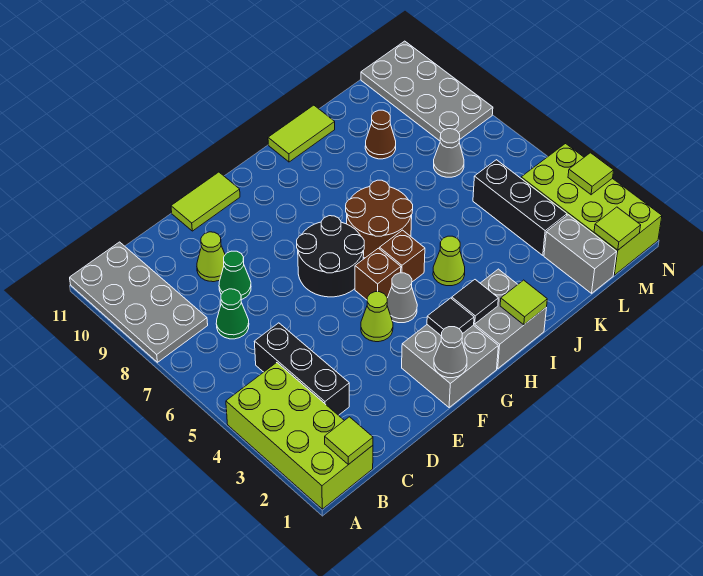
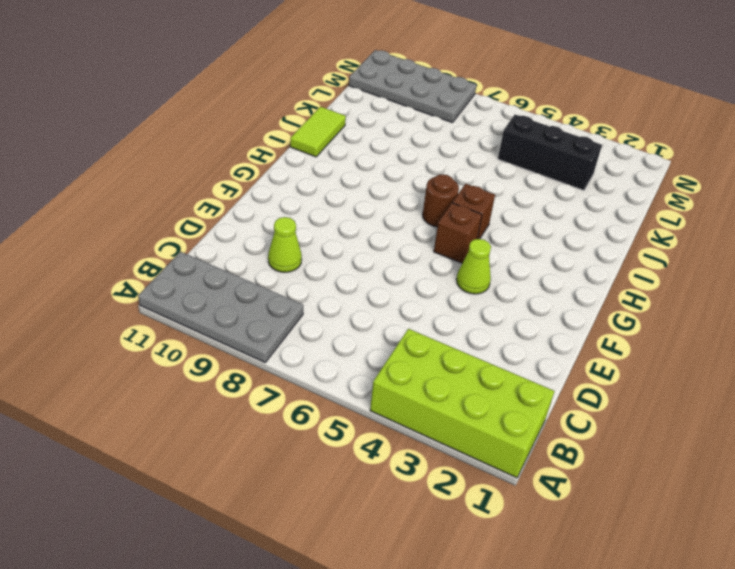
brown round brick H6 level 1 -> brown round brick H6:I7 level 1
none -> black brick C3:C5 level 1
none -> green cone C7 level 1
none -> green cone D8 level 1
none -> lime tile E11:F11 level 1

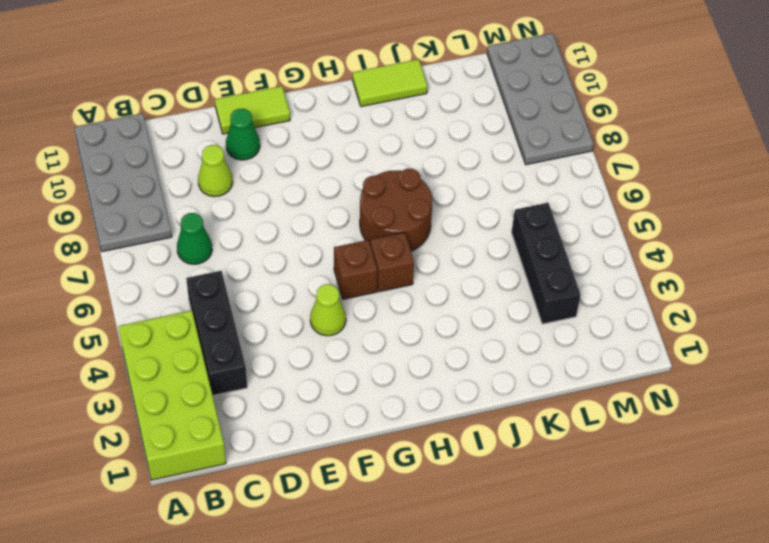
green cone E10 level 1 -> green cone D8 level 1
none -> grey brick F1:G2 level 1
none -> black round brick F6:G7 level 1
none -> grey cone G4 level 1
none -> grey brick H1:I2 level 1

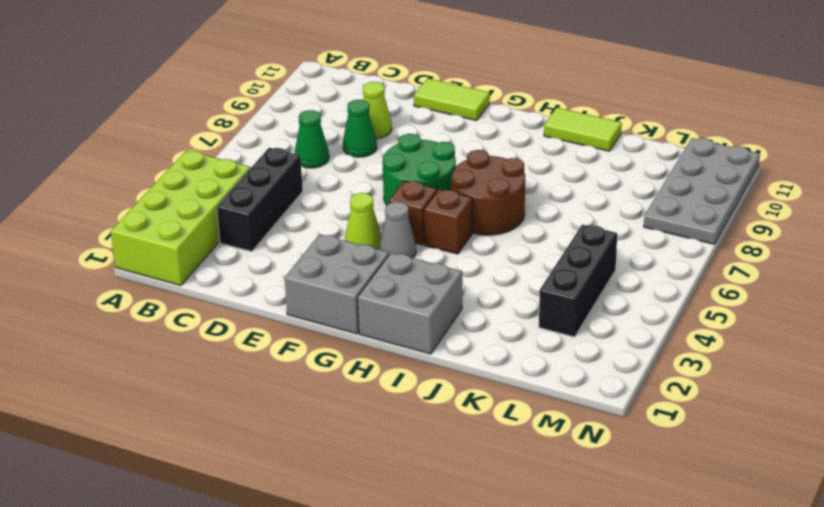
green round brick F6:G7 level 1 -> black round brick F6:G7 level 1
none -> grey plate A8:B11 level 1
none -> lime cone I4 level 1
none -> brown cone K9 level 1
none -> grey brick L1:L2 level 1

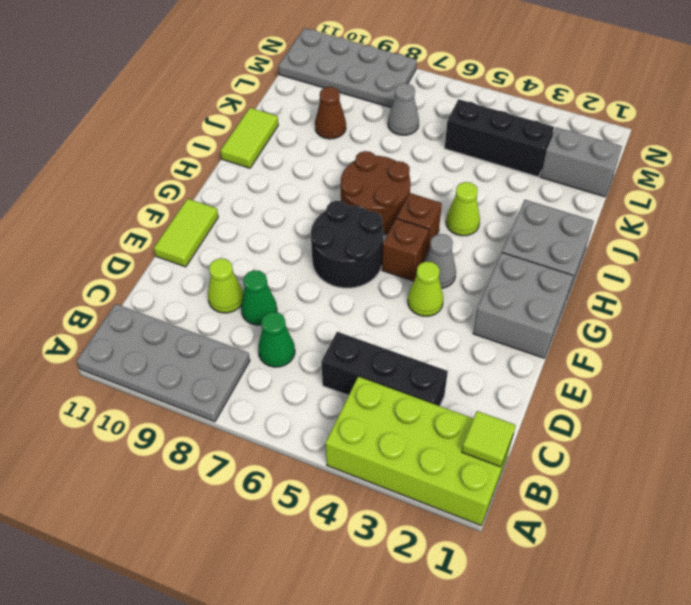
none -> lime brick M1:N4 level 1
none -> grey cone F1 level 2
none -> black tile G2 level 2
none -> black tile H2 level 2

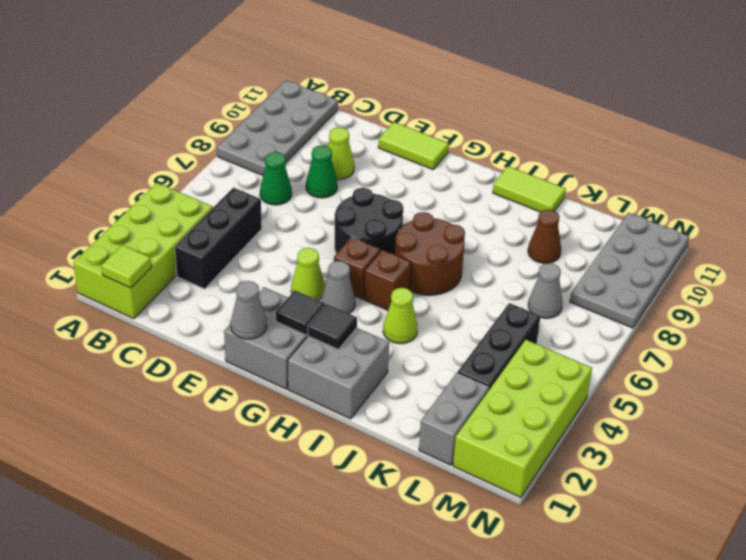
none -> lime tile I1 level 2
none -> lime tile M1 level 2
none -> lime tile N3 level 2

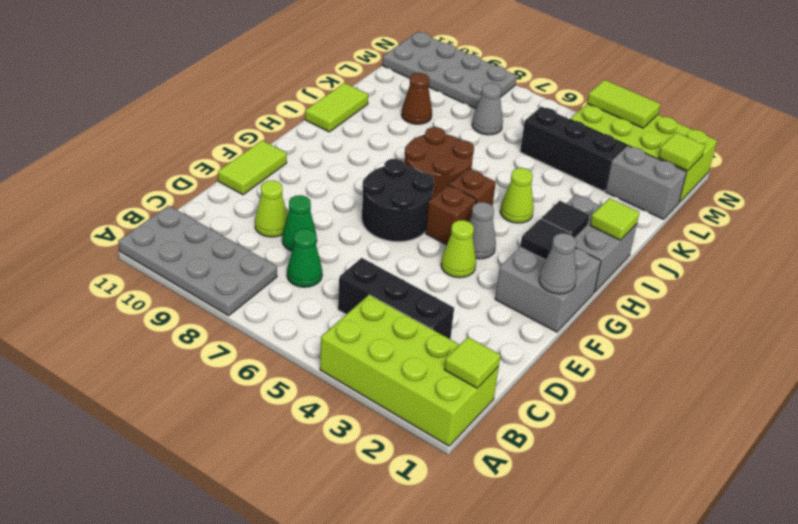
lime tile N3:N4 level 2 -> lime tile N3 level 2

